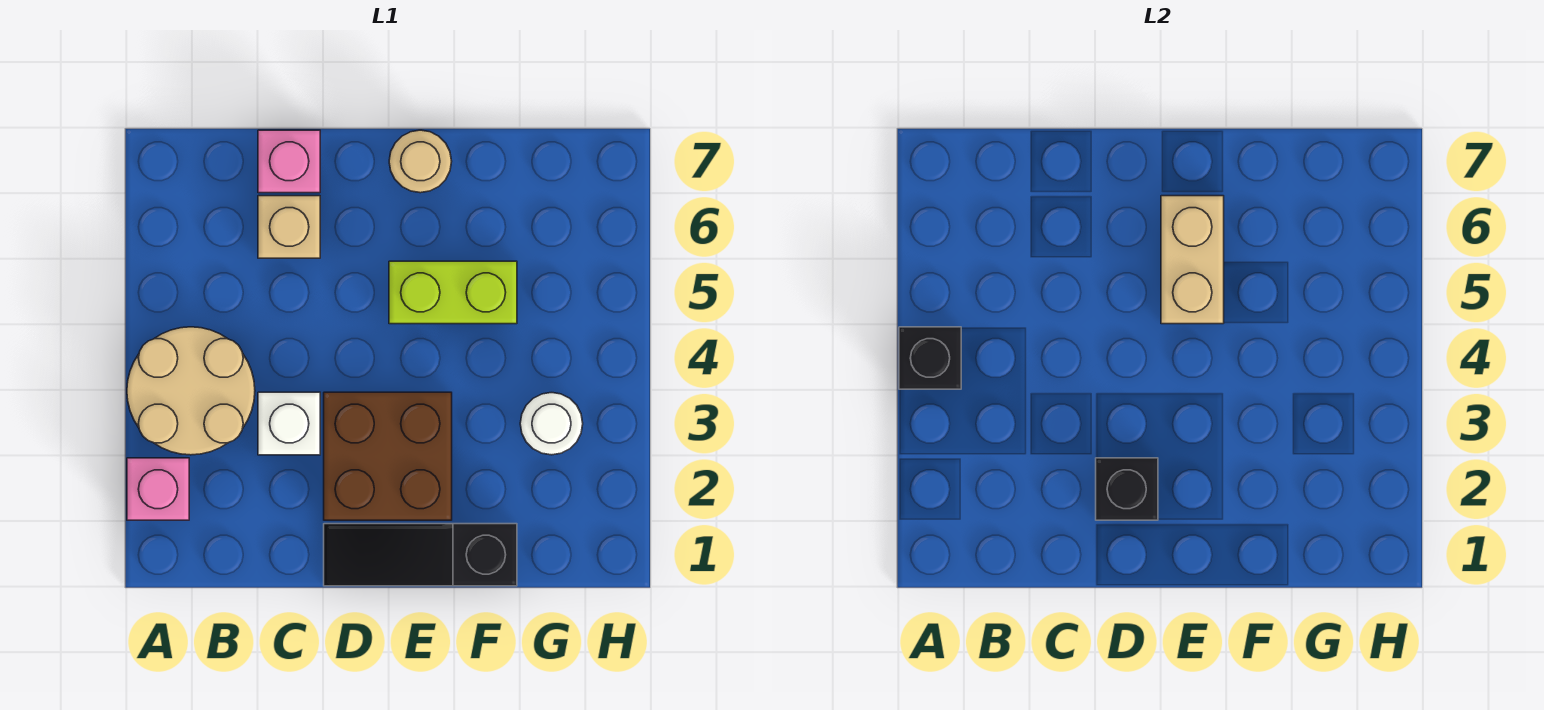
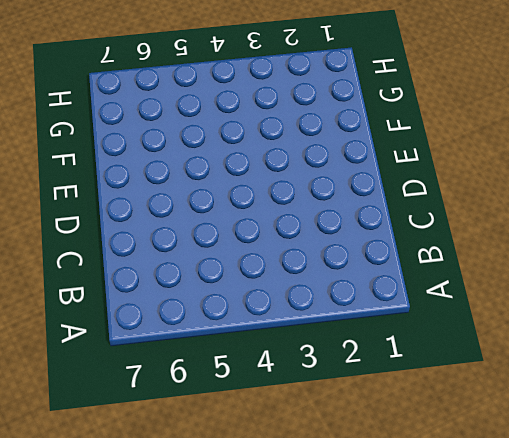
none -> pink brick A2 level 1
none -> tan round brick A3:B4 level 1
none -> white brick C3 level 1

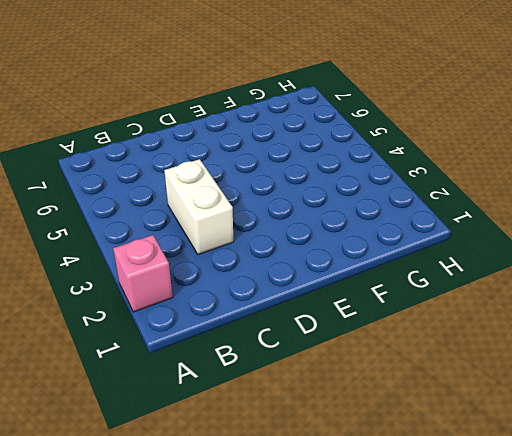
white brick C3:C4 level 1 -> white brick C3 level 1
none -> tan round brick A3:B4 level 1
none -> tan brick C6 level 1
none -> pink brick C7 level 1

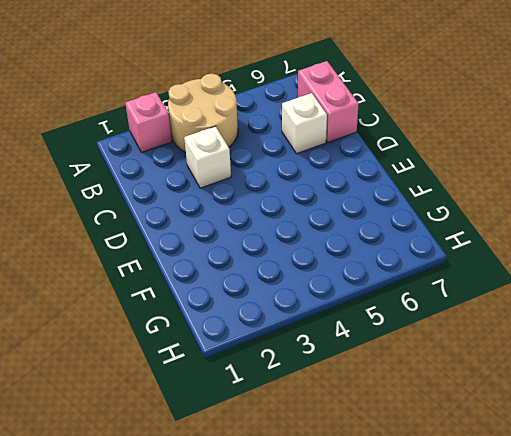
pink brick B7:C7 level 1 -> pink brick C7 level 1
white brick C6 level 1 -> tan brick C6 level 1
none -> black slope D1:F1 level 1 top F
none -> brown brick D2:E3 level 1
none -> lime brick E5:F5 level 1

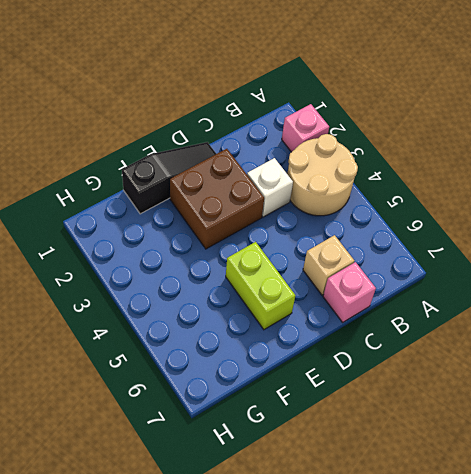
lime brick E5:E6 level 1 -> lime brick E5:F5 level 1
none -> tan round brick E7 level 1
none -> white round brick G3 level 1
none -> black brick A4 level 2

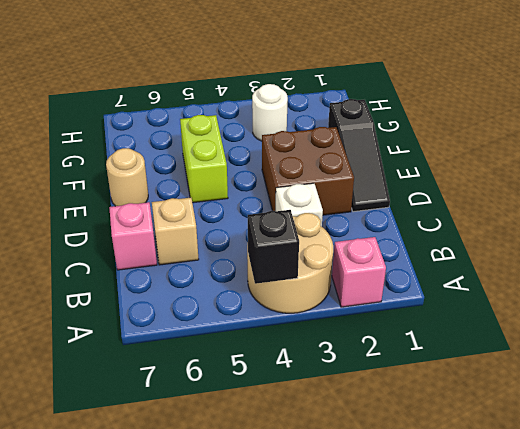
none -> black brick D2 level 2
none -> tan brick E5:E6 level 2

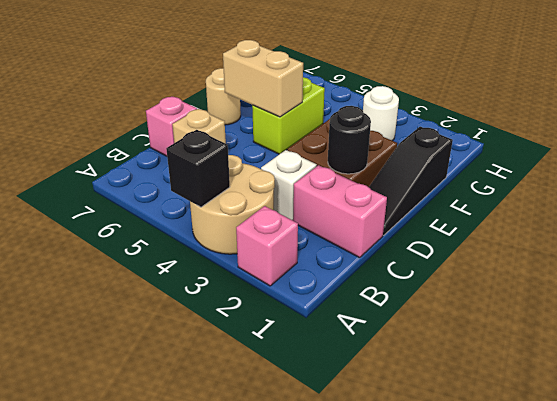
pink brick C1:C2 level 1 -> none
black round brick D2 level 2 -> black brick D2 level 2

